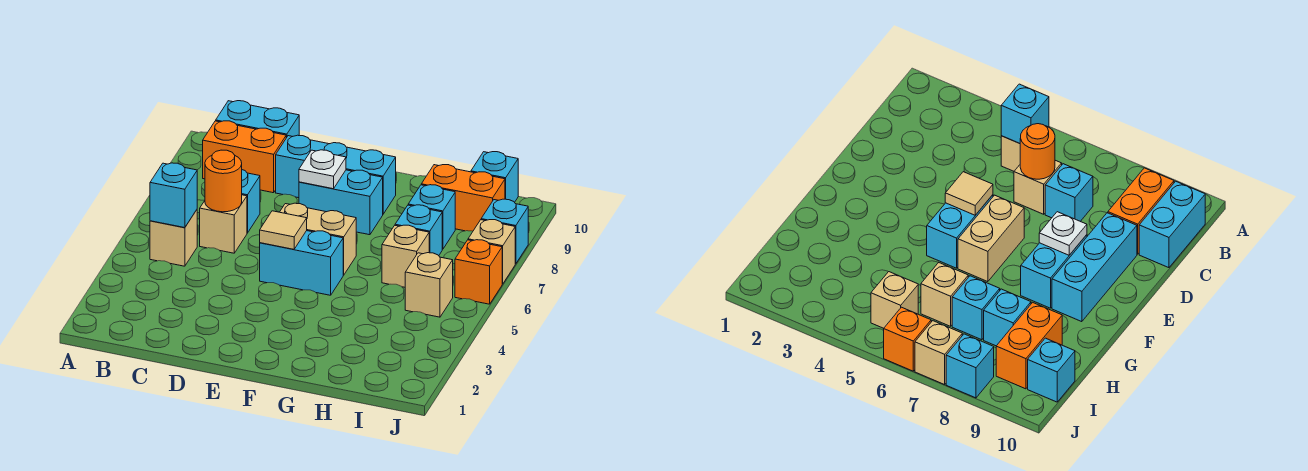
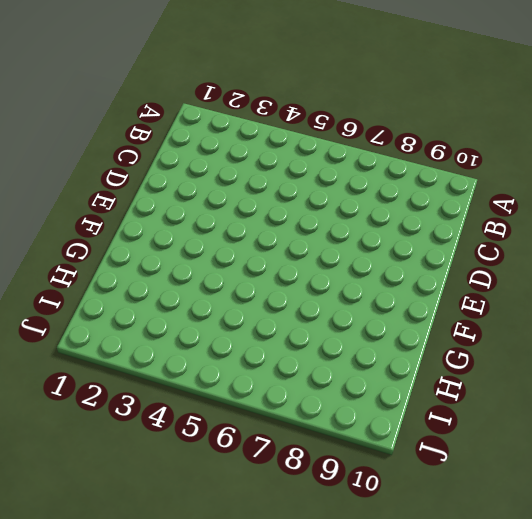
none -> tan brick B5 level 1
none -> orange brick B9:C9 level 1
none -> cyan brick B10:C10 level 1

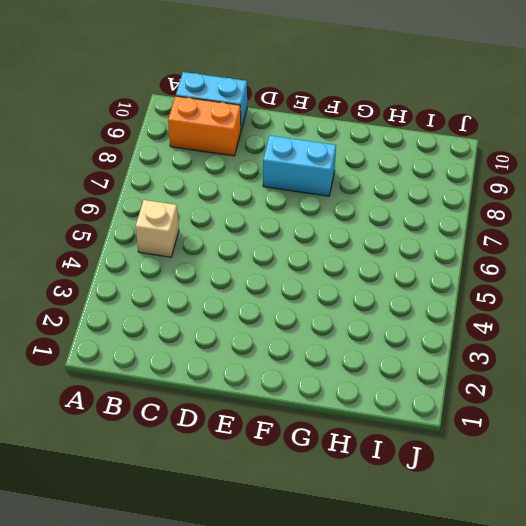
none -> tan brick C6 level 1
none -> cyan brick C7 level 1
none -> cyan brick D9:F9 level 1

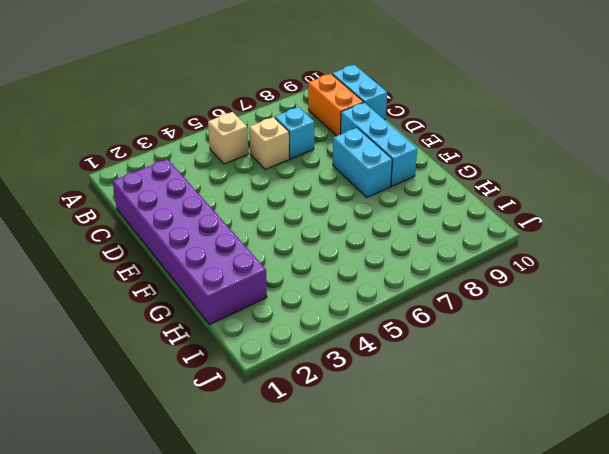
purple brick C1:H2 level 1 -> none
none -> cyan brick E5:F5 level 1
none -> tan brick E6:F6 level 1
none -> tan brick H6 level 1

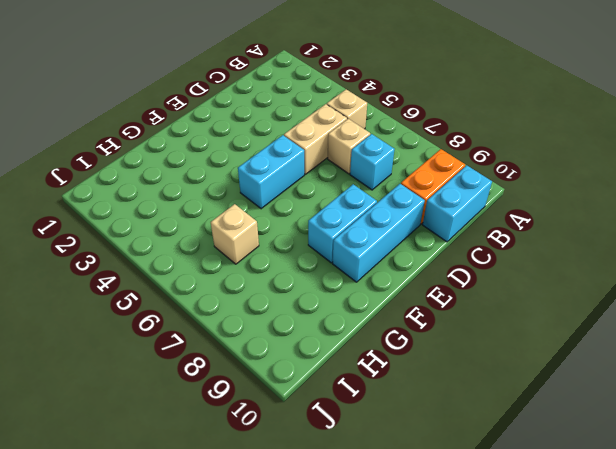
tan brick C5:D5 level 1 -> tan brick E6:F6 level 1
none -> cyan brick H7 level 1
none -> cyan brick H8 level 1
none -> orange brick H9:I9 level 1

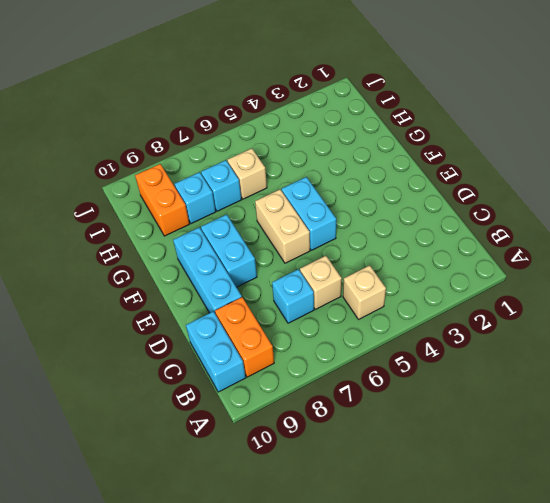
none -> tan brick I5 level 1
none -> cyan brick I10 level 1
none -> orange brick J6 level 1

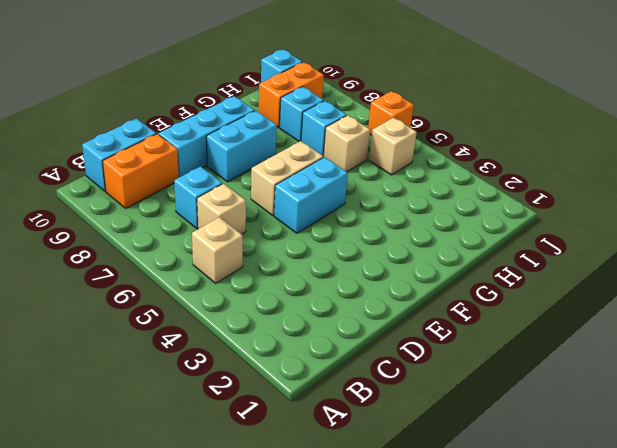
none -> tan brick J7 level 1
none -> cyan brick J8 level 1
none -> cyan brick B5 level 2

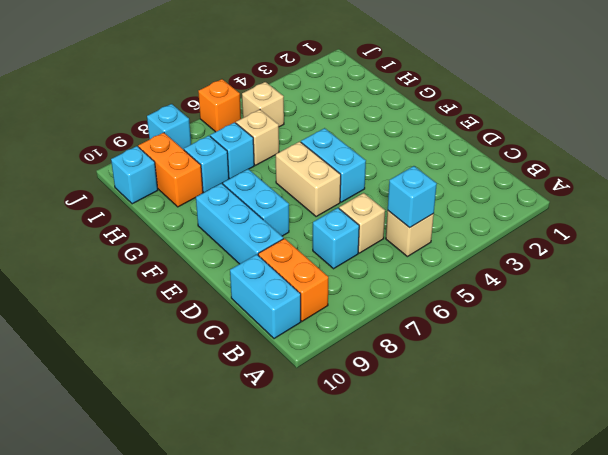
none -> tan brick J7 level 1
none -> orange round brick C6 level 2
none -> tan tile E5 level 2

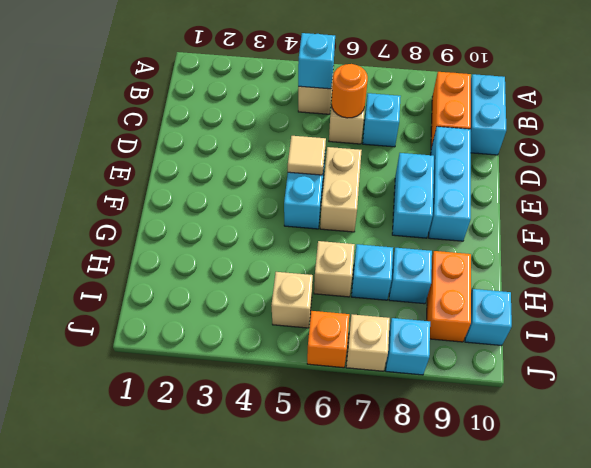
none -> white plate E8 level 2

